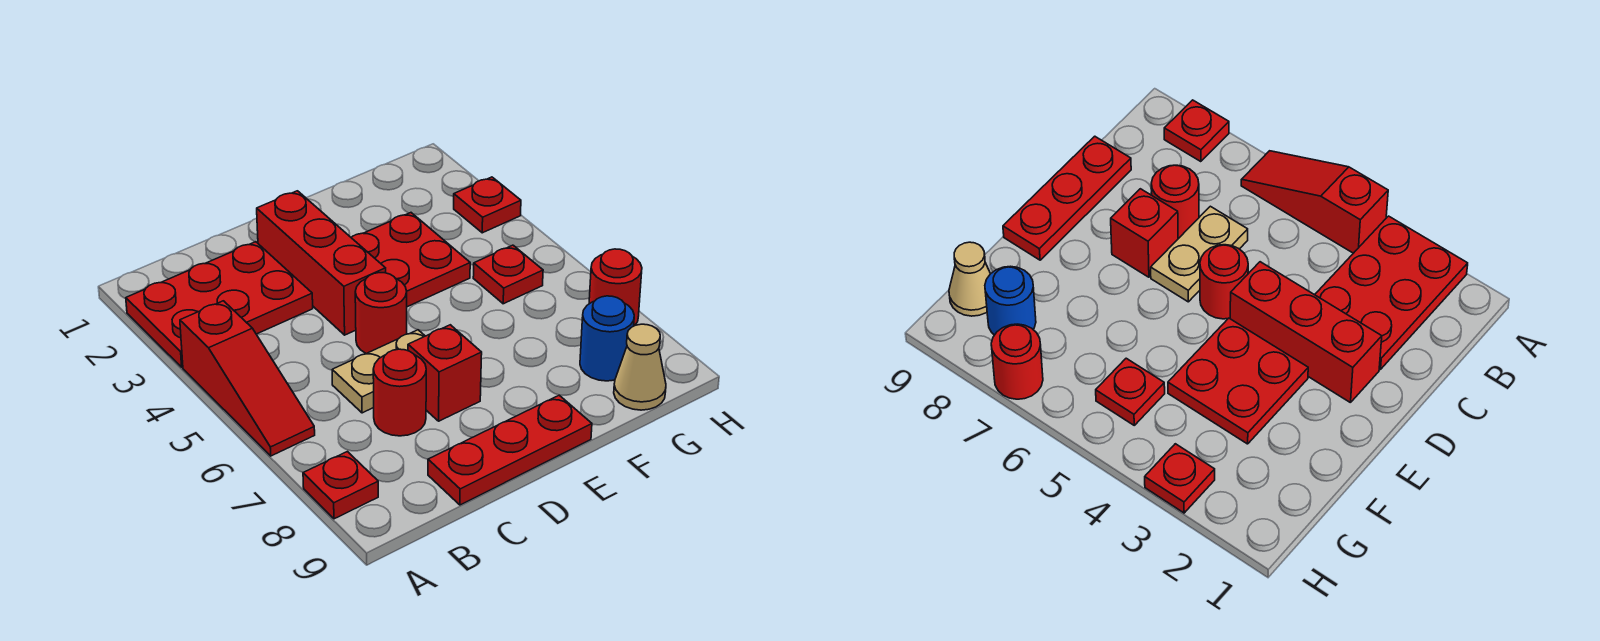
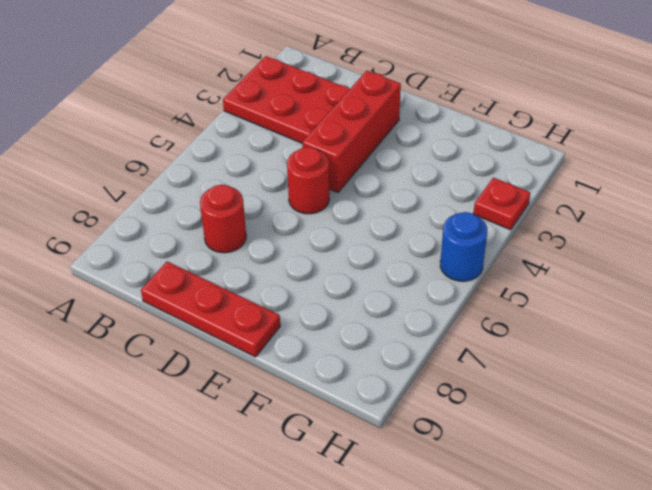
blue round brick H5 level 1 -> blue round brick G8 level 1
none -> red slope A4:A6 level 1 top 4
none -> red plate A8 level 1
none -> tan plate C6:D6 level 1

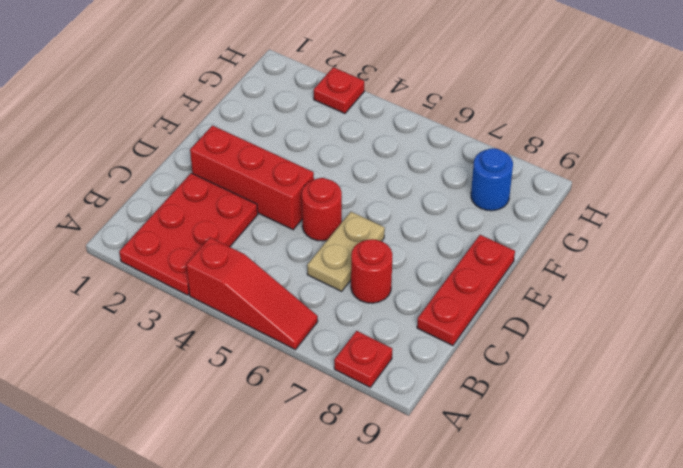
none -> red brick D7 level 1
none -> red plate E3:F4 level 1
none -> red plate G5 level 1

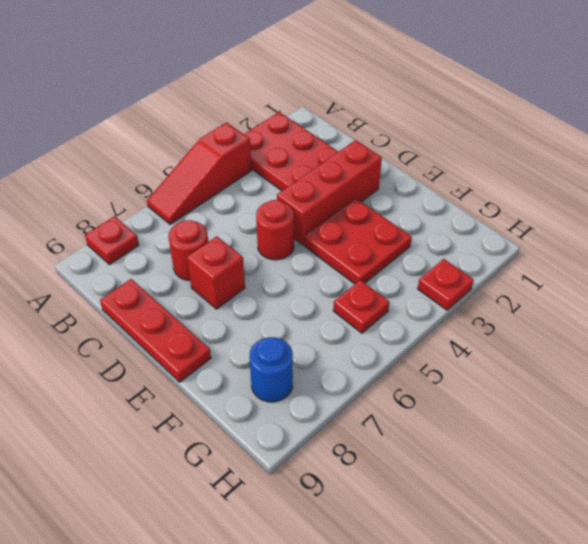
none -> tan plate C6:D6 level 1
none -> tan cone G9 level 1
none -> red round brick H7 level 1

